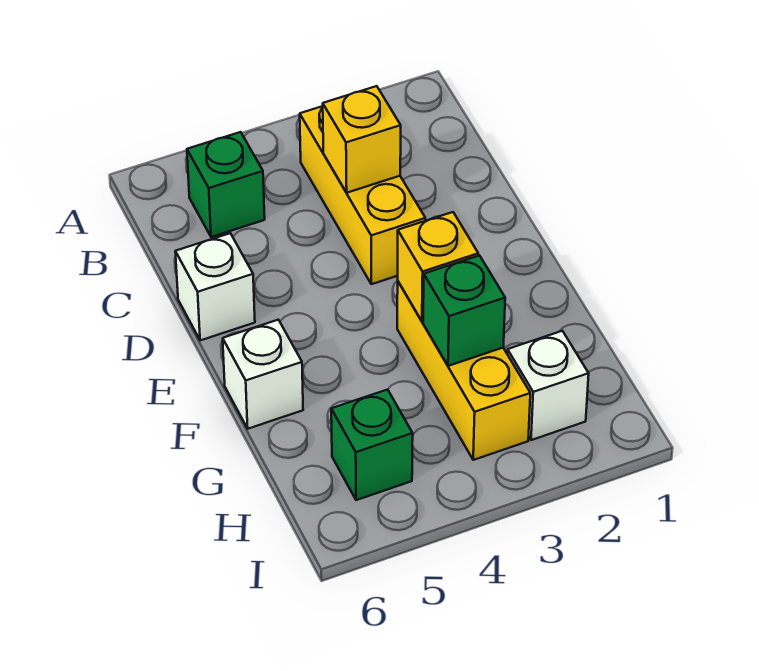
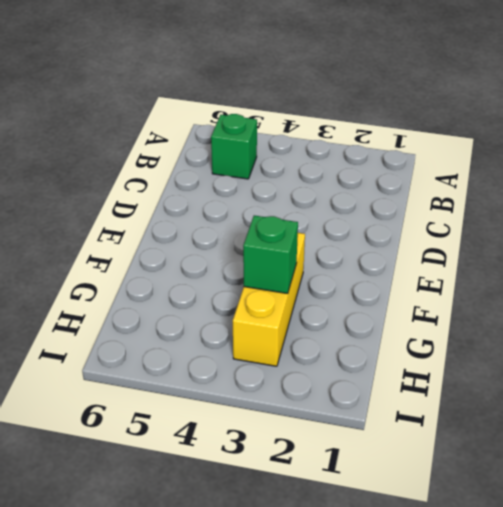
none -> yellow brick B3:D3 level 1
none -> white brick D6 level 1

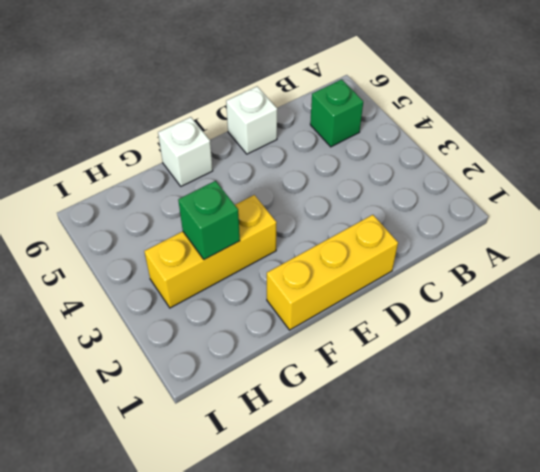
yellow brick D1:F1 level 1 -> yellow brick B3:D3 level 1
none -> white brick H2 level 1
none -> green brick H5 level 1

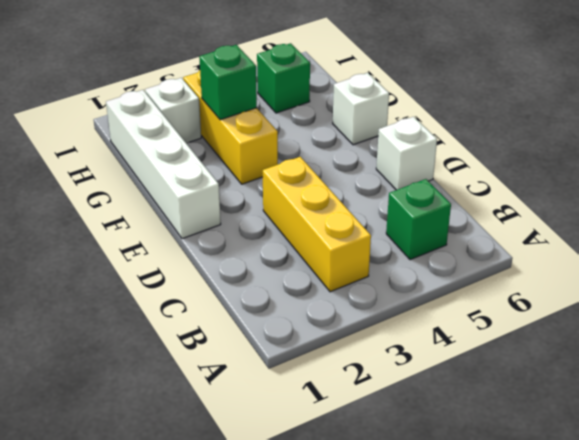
white brick E1:H1 level 1 -> none
none -> yellow brick C3 level 2
none -> yellow brick F3 level 2

